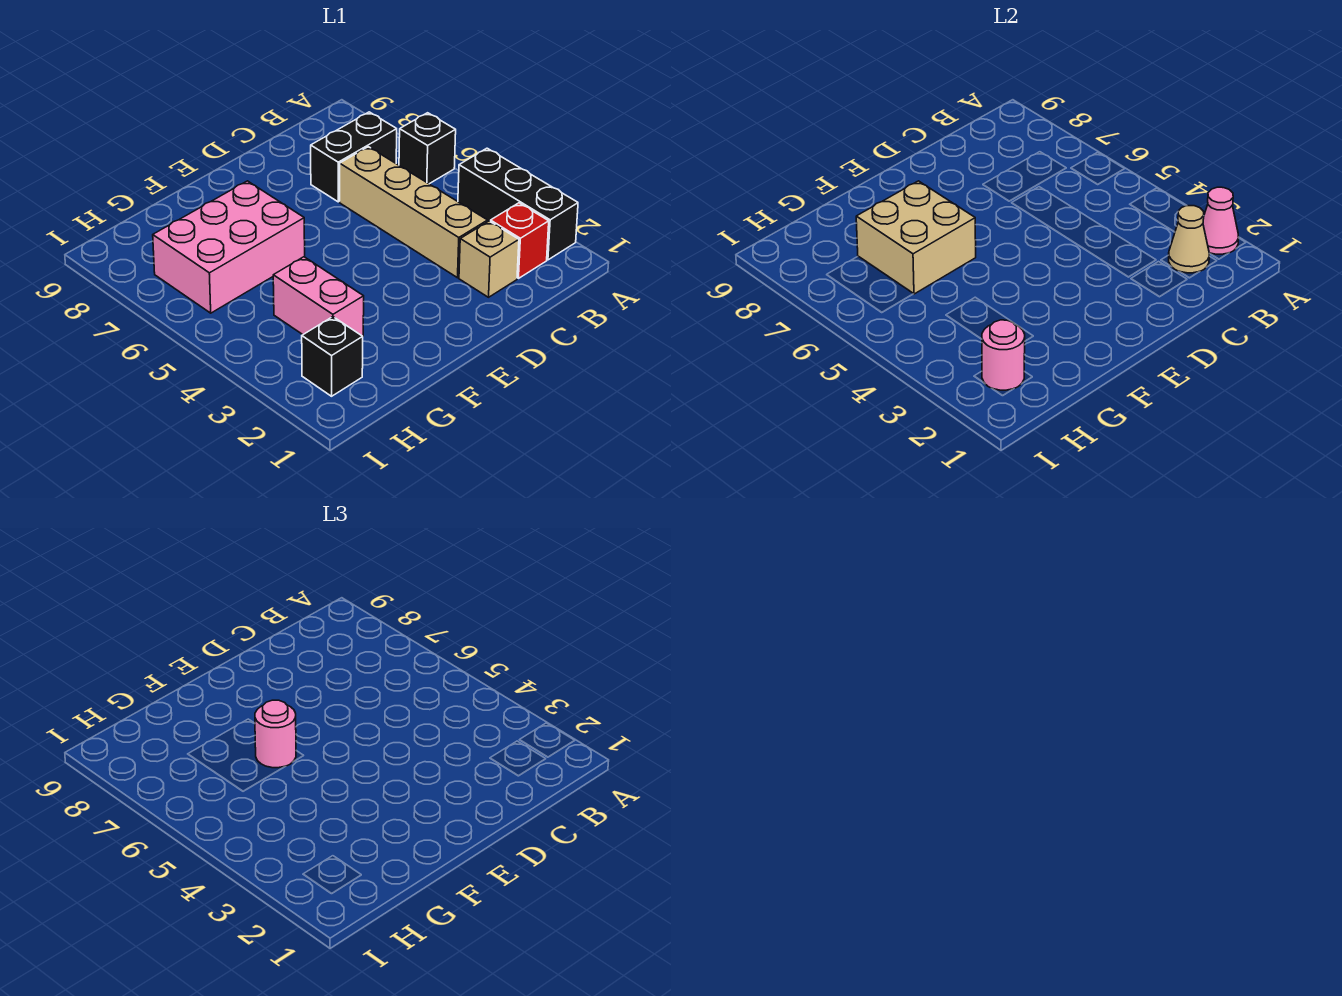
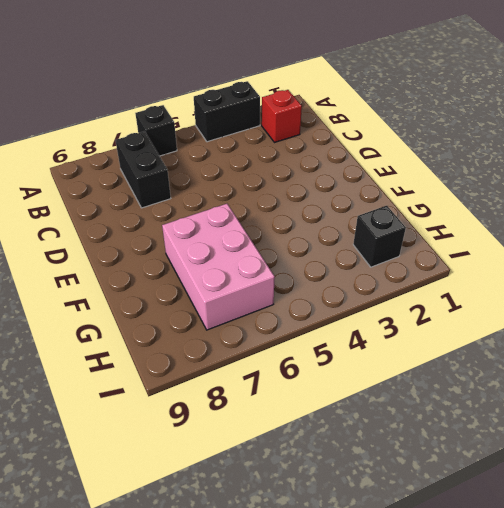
black brick A3:A4 level 1 -> black brick A2:A4 level 1
none -> tan brick C2 level 1
none -> tan brick C3:C6 level 1
none -> pink brick G3:G4 level 1

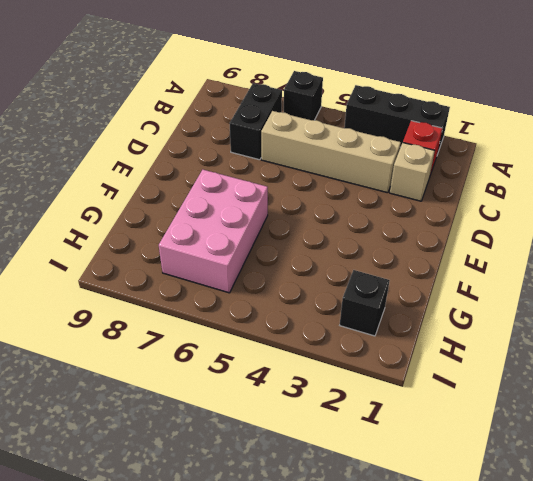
none -> pink brick G3:G4 level 1
none -> pink cone A2 level 2
none -> tan cone B2 level 2

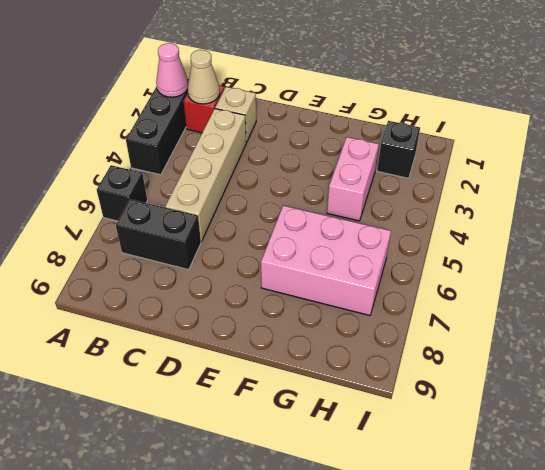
none -> tan brick F6:G7 level 2
none -> pink round brick H2 level 2
none -> pink round brick F6 level 3

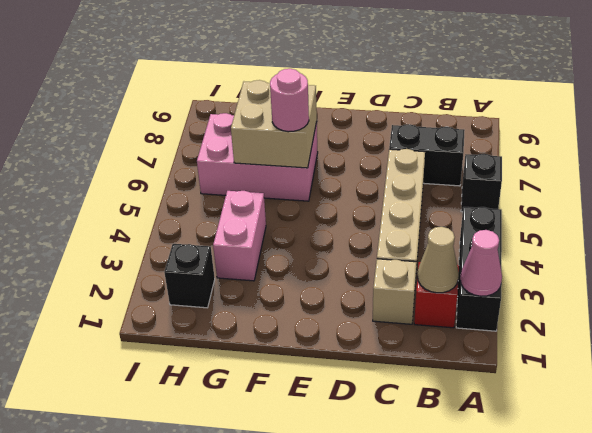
none -> pink round brick H2 level 2

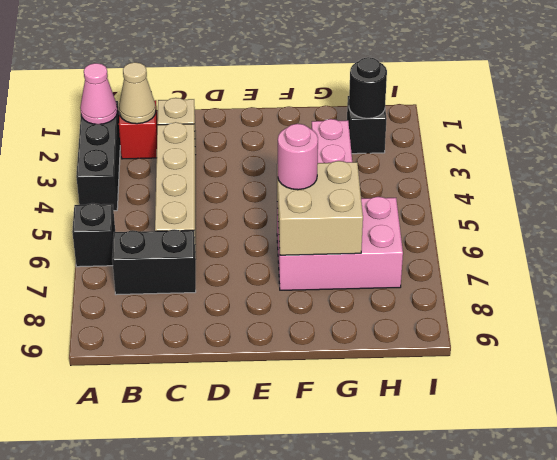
black round brick H2 level 2 -> pink round brick H2 level 2

